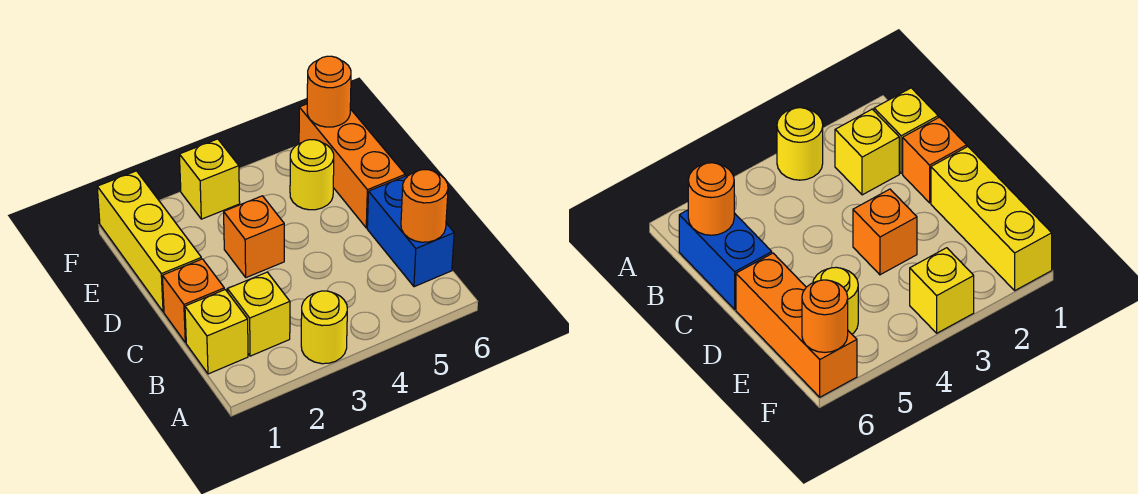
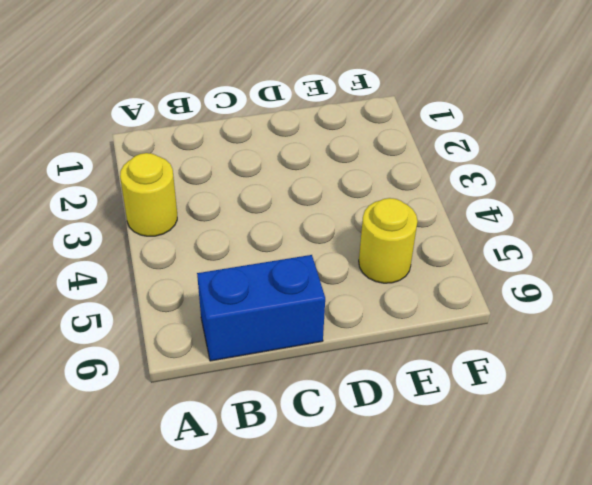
none -> yellow brick B1 level 1
none -> yellow brick B2 level 1
none -> orange brick C1 level 1

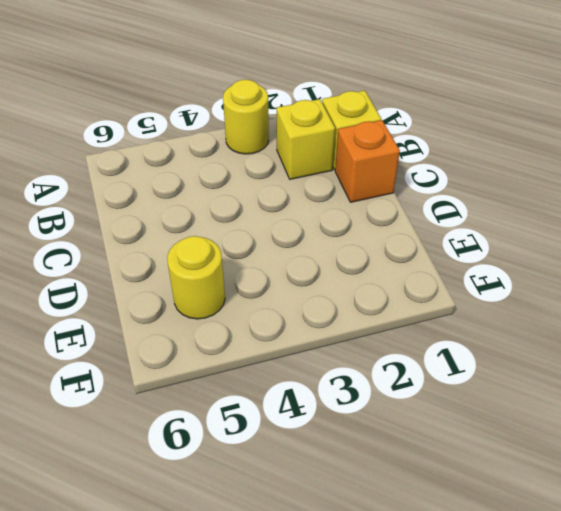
none -> blue brick B6:C6 level 1
none -> yellow brick D1:F1 level 1
none -> orange brick D3 level 1

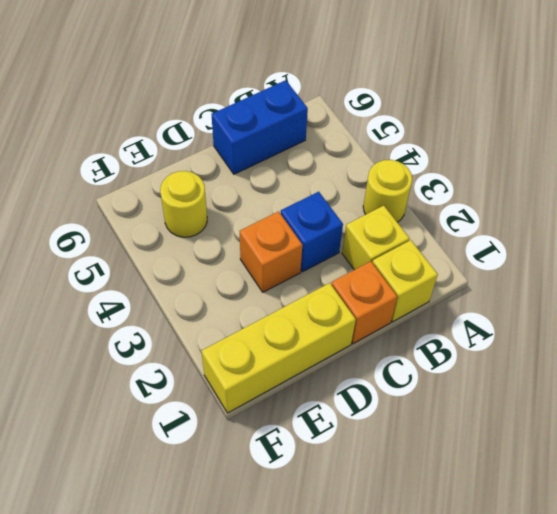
blue brick C3 level 1 -> none
none -> orange brick D6:F6 level 1
none -> yellow brick F3 level 1
none -> orange round brick B6 level 2

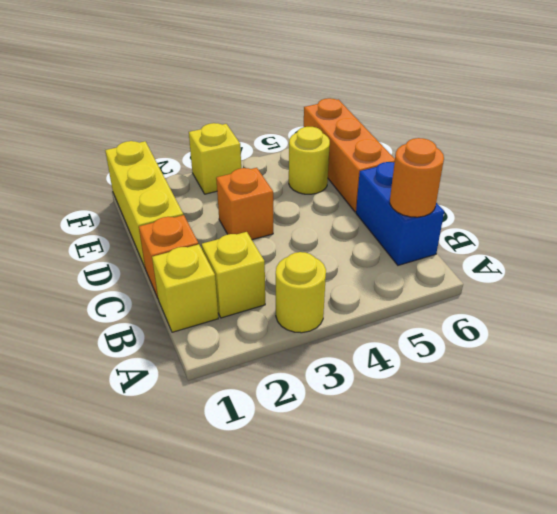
none -> orange round brick F6 level 2

